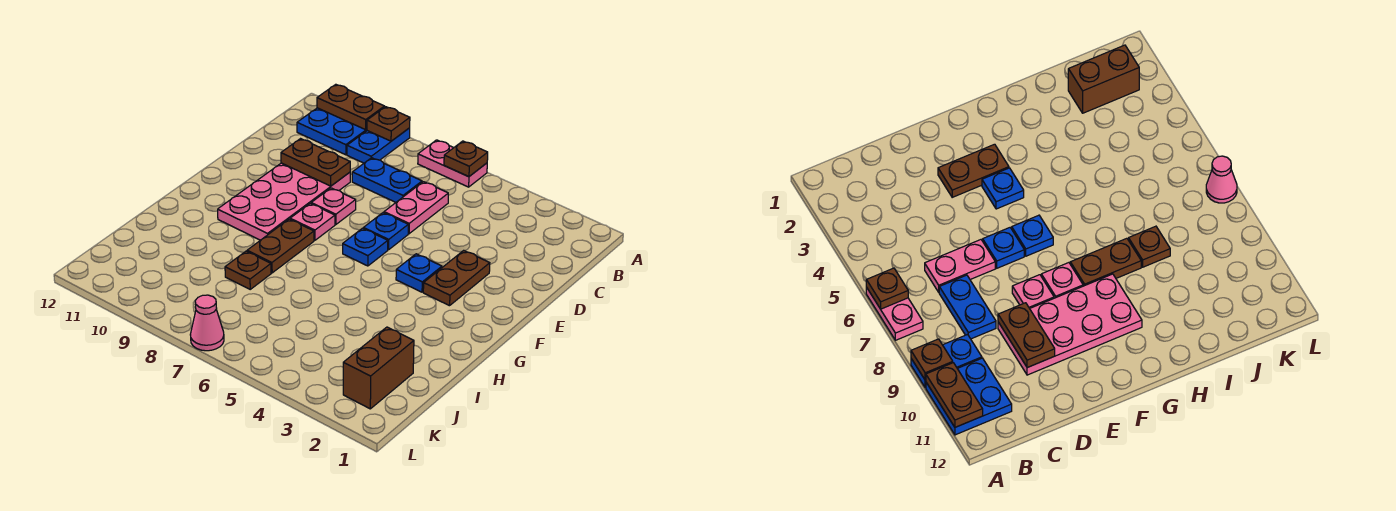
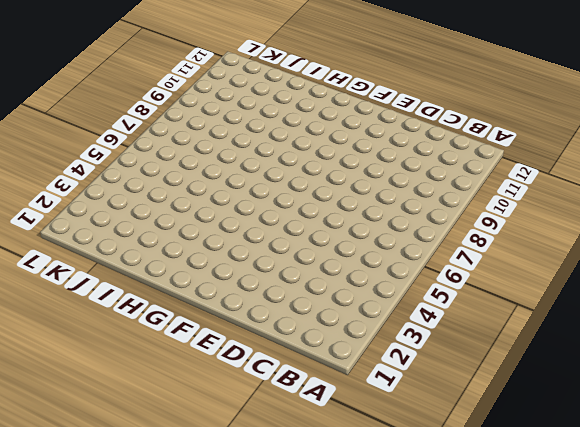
none -> pink plate A6:A7 level 1
none -> blue plate A9:B9 level 1
none -> blue plate A10:B11 level 1

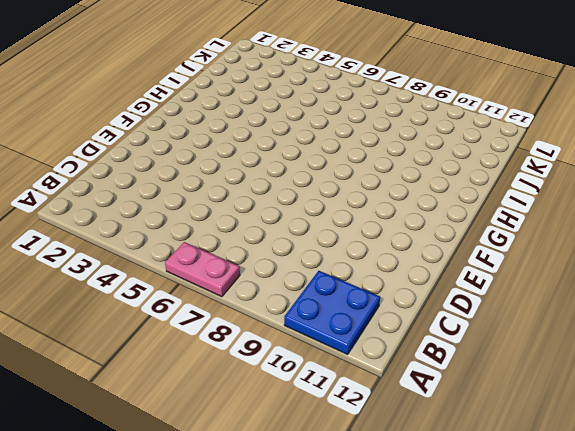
none -> blue plate A9:B9 level 1
none -> pink plate C6:D6 level 1
none -> blue plate C7:C8 level 1

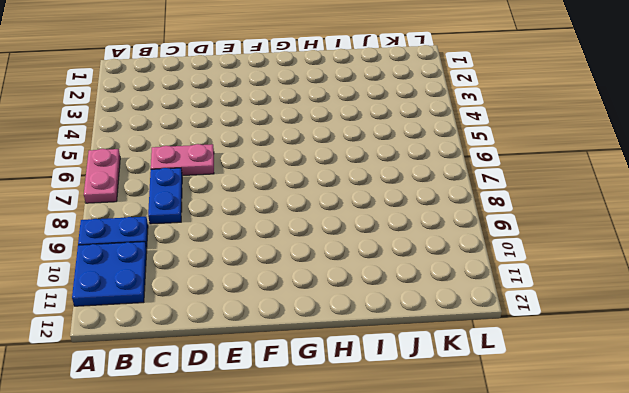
none -> pink plate D9:G10 level 1
none -> brown plate E3:F3 level 1
none -> blue plate E6 level 1

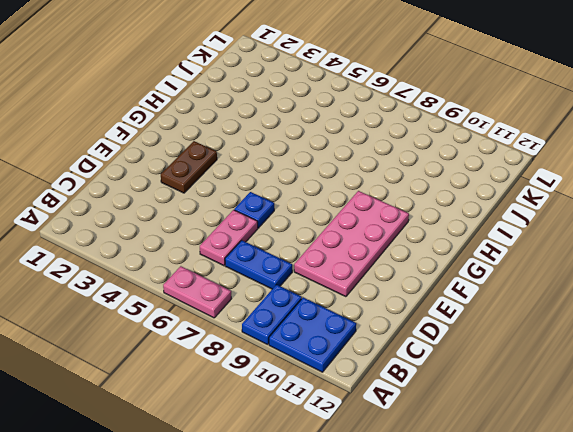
none -> pink plate E8 level 1
none -> blue plate F4 level 1
none -> blue plate F6 level 1

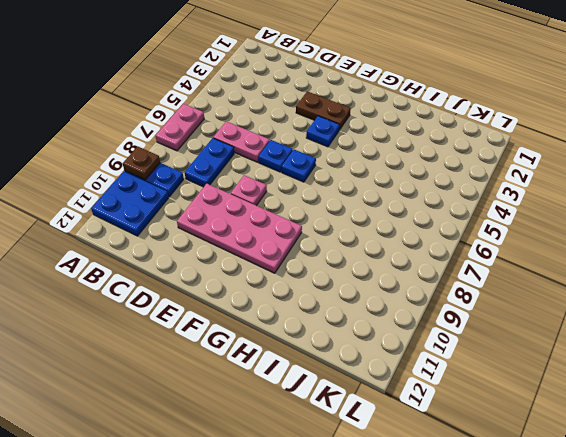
none -> pink plate F8 level 1
none -> brown plate G8:H8 level 1
none -> brown plate I8 level 1

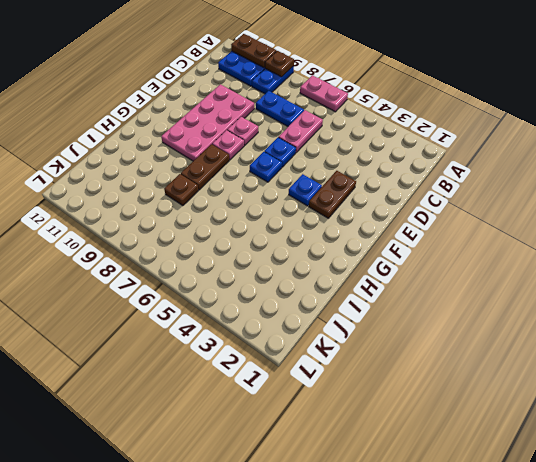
none -> brown brick J2:K2 level 1
none -> pink cone L7 level 1
none -> brown plate A6 level 2

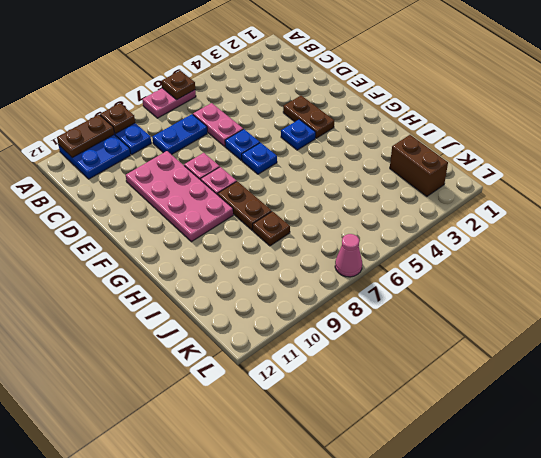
none -> brown plate D9:D10 level 2

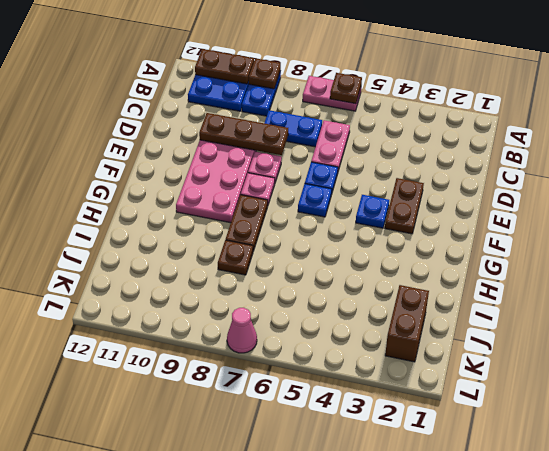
brown plate D8:D10 level 2 -> brown plate D9:D10 level 2

